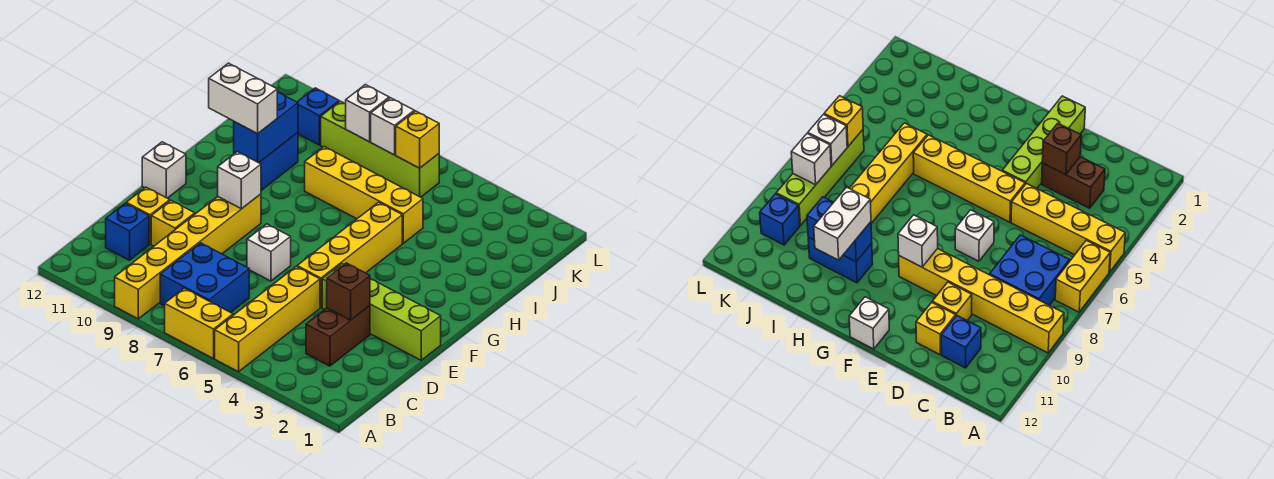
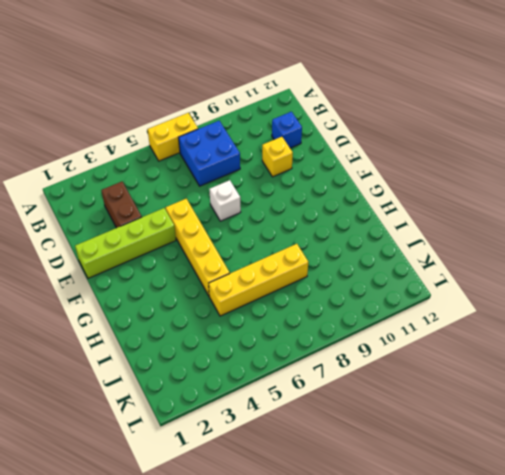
none -> yellow brick A5:D5 level 1
none -> yellow brick A9:F9 level 1
none -> yellow brick D11 level 1

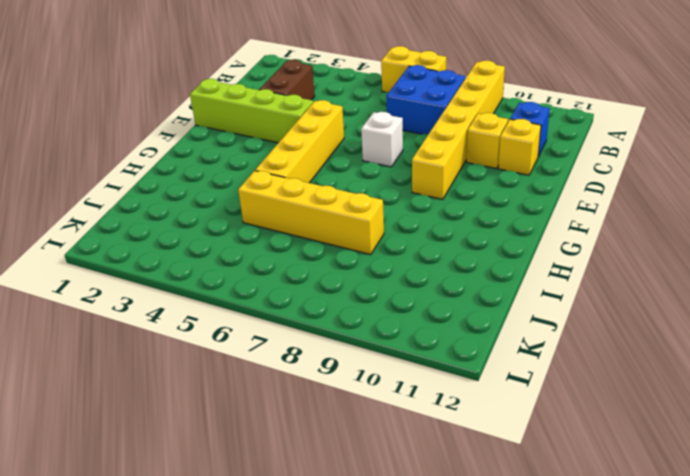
none -> yellow brick A5:D5 level 1
none -> white brick F12 level 1
none -> blue brick H10:I10 level 1

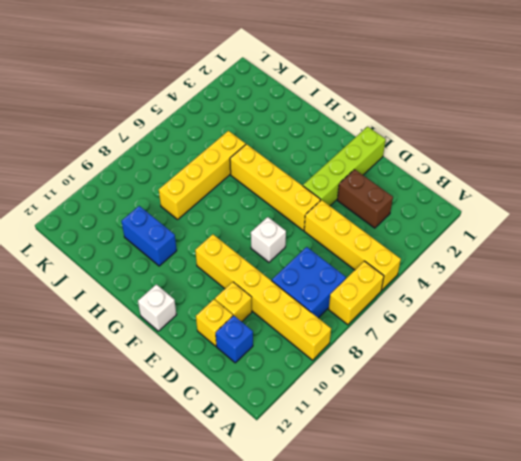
none -> lime brick K6:K9 level 1
none -> blue brick K10 level 1
none -> brown brick D3 level 2

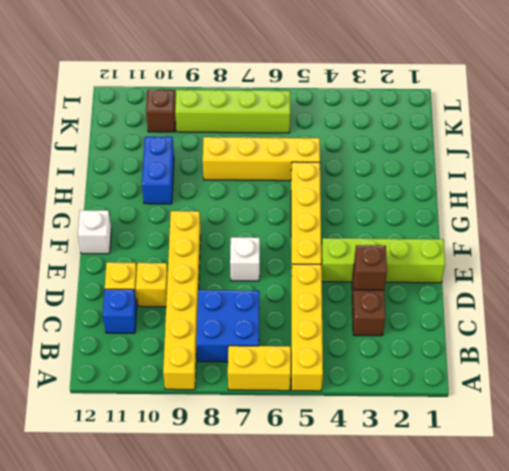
brown brick K10 level 1 -> blue brick K10 level 1
none -> white brick F9 level 2
none -> blue brick H10:I10 level 2
none -> yellow brick K6 level 2

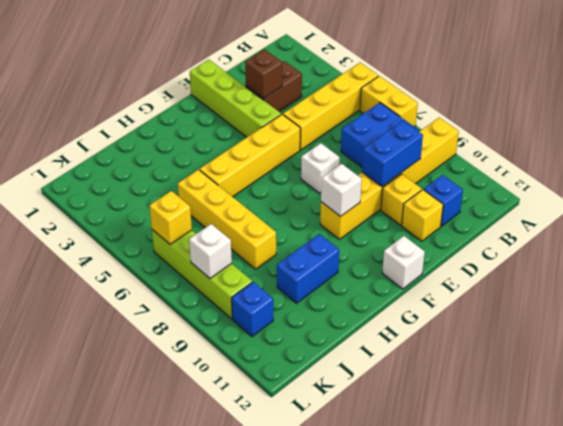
blue brick C9:D9 level 2 -> blue brick H10:I10 level 2
none -> white brick K7 level 2
none -> white brick H10:H11 level 3

